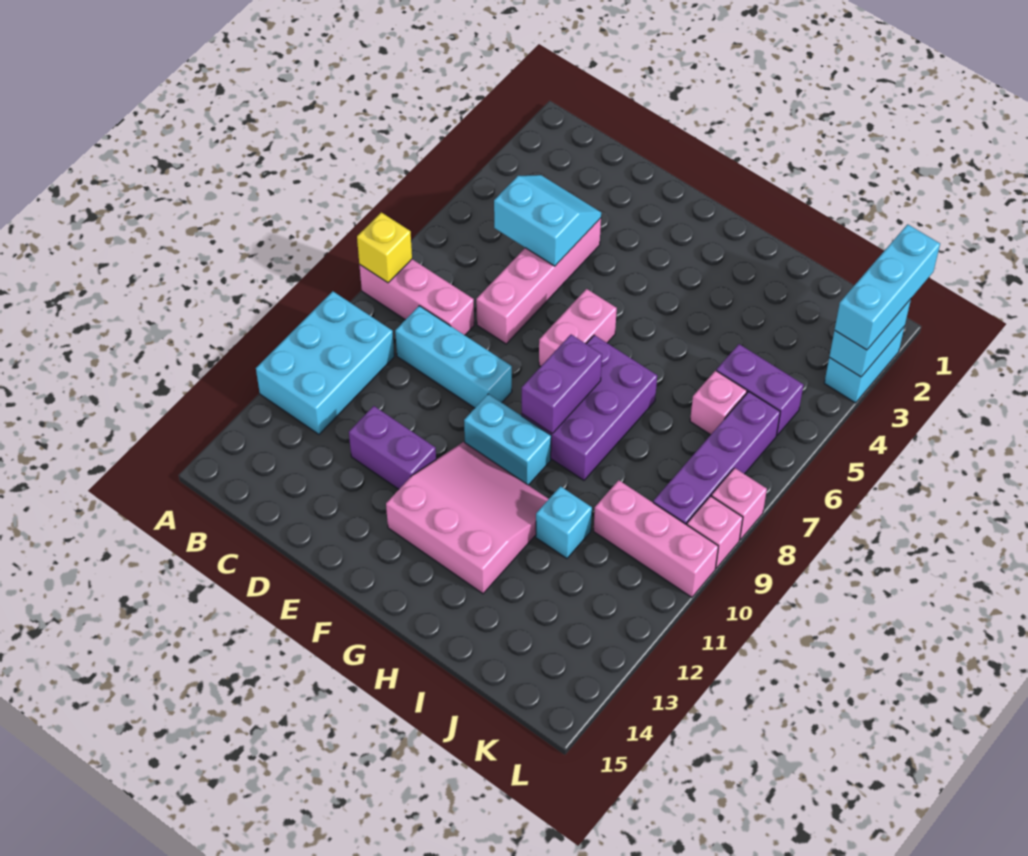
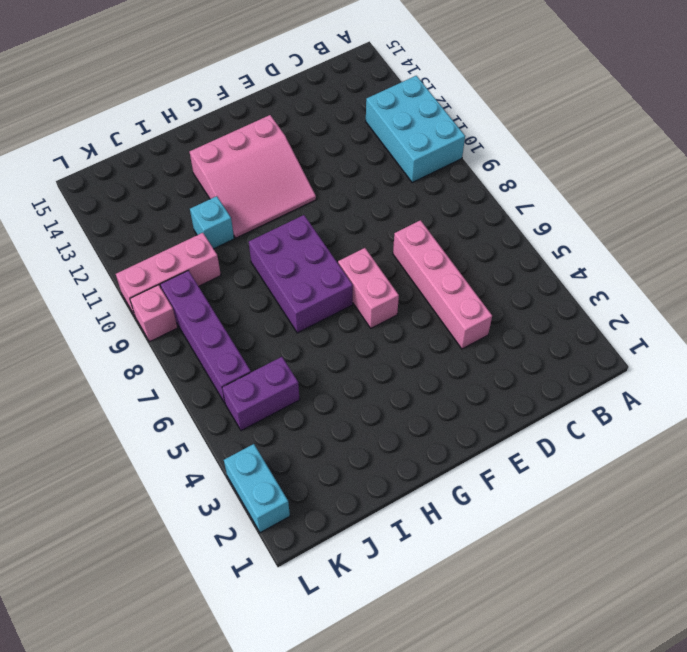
none -> pink brick A8:C8 level 1
none -> cyan brick C9:E9 level 1
none -> purple brick D12:E12 level 1

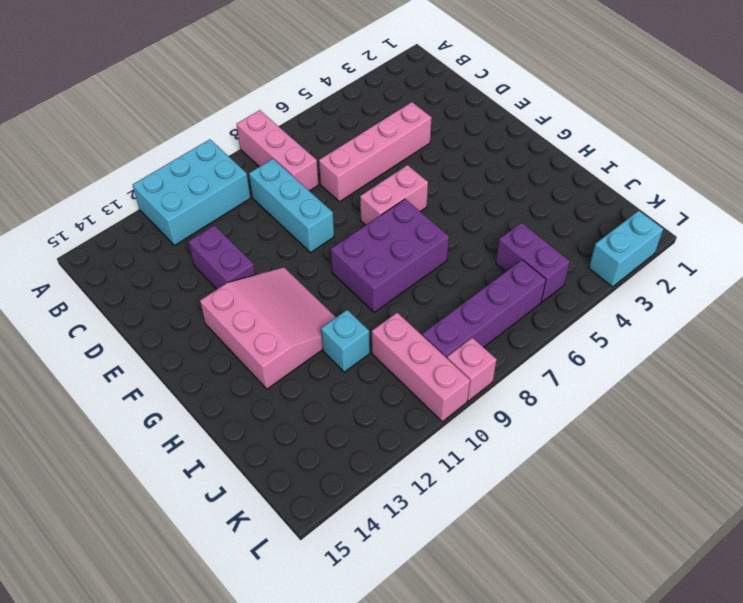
none -> cyan brick F10:G10 level 1
none -> pink brick J6 level 1
none -> pink brick L8 level 1

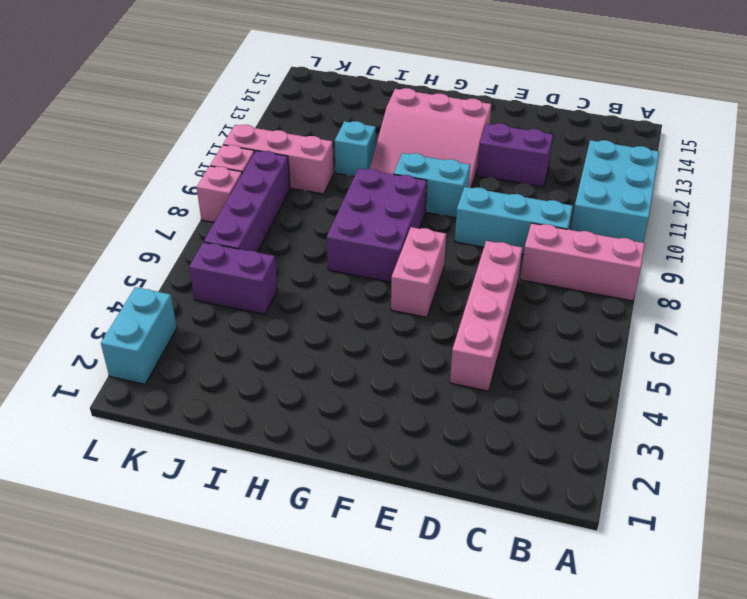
none -> pink brick J6 level 1
none -> yellow brick A8 level 2
none -> cyan slope C4:D5 level 2 top 5

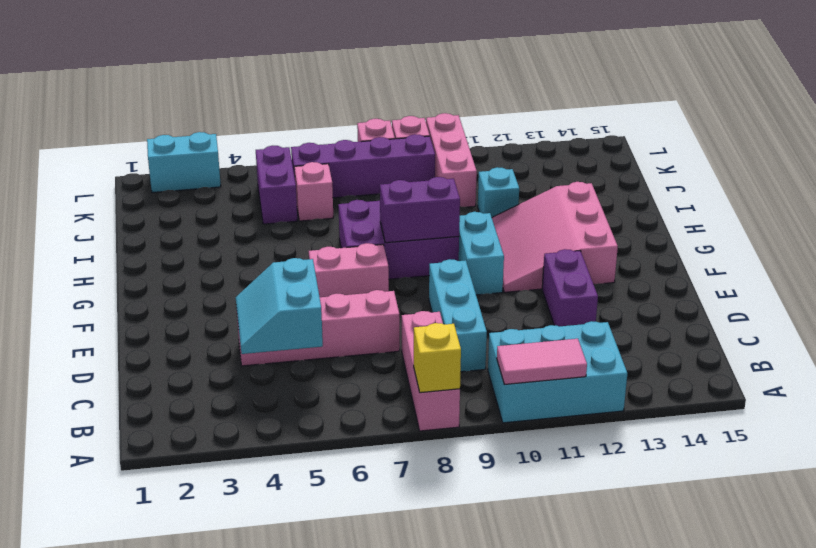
pink tile A10:A11 level 2 -> none
none -> cyan brick L2:L3 level 2
none -> cyan brick L1:L3 level 3

